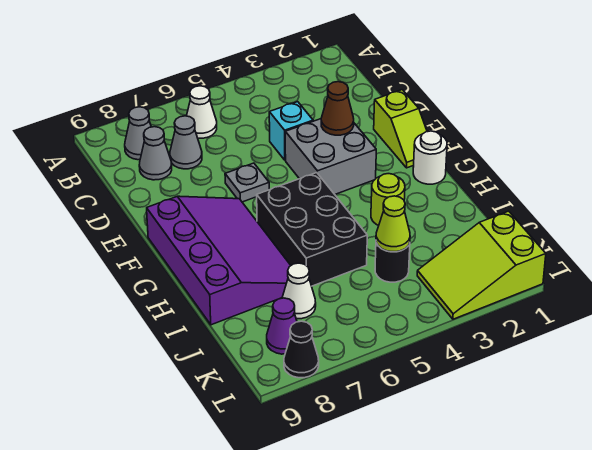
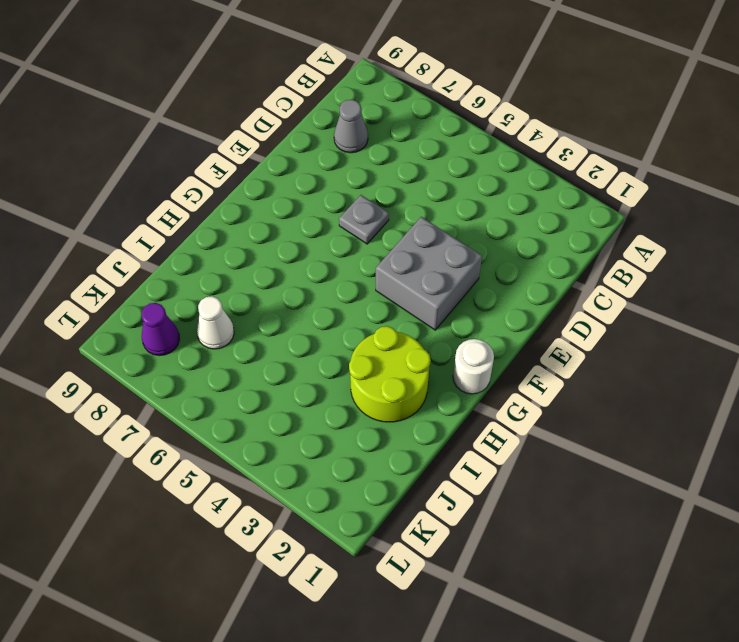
lime round brick H2:I3 level 1 -> lime round brick H3 level 1
none -> white cone B6 level 1
none -> grey cone B8 level 1
none -> grey cone C7 level 1

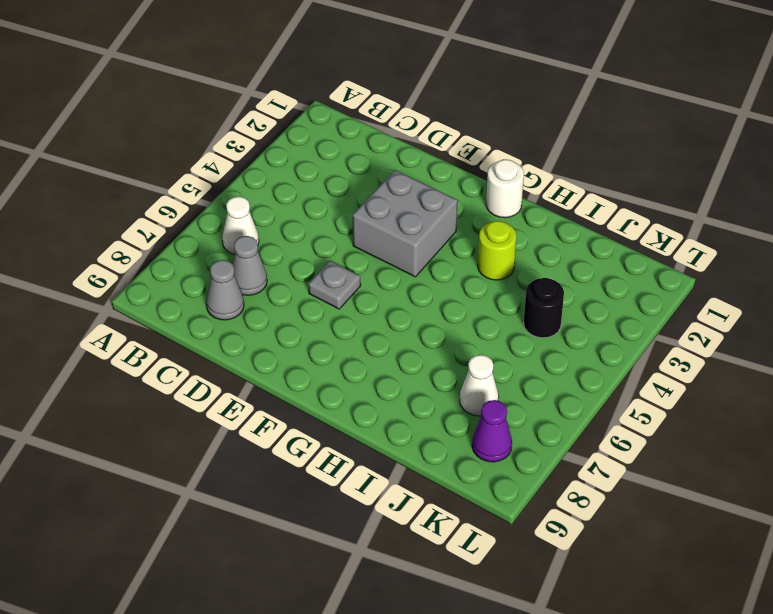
none -> grey cone B8 level 1
none -> cyan brick D4 level 1
none -> lime slope E1:F1 level 1 top E

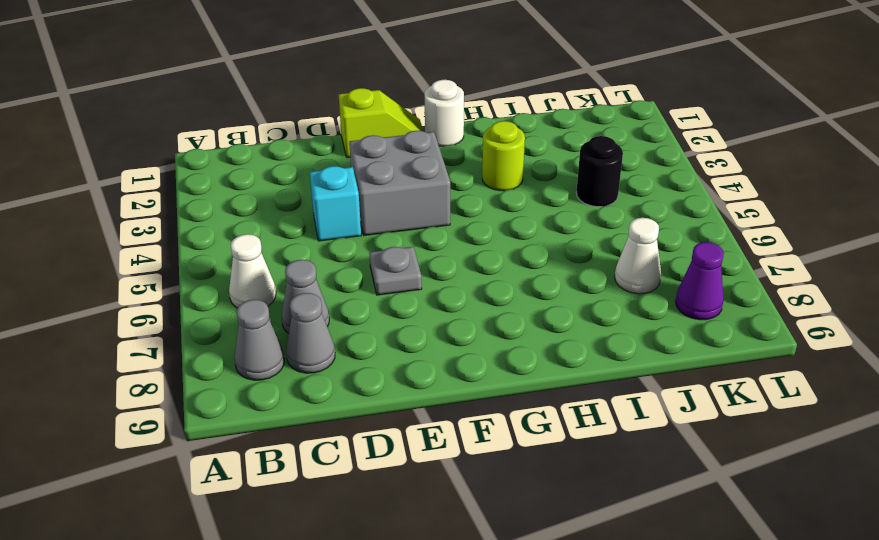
none -> purple slope F7:I9 level 1 top 9
none -> black brick G5:I6 level 1
none -> lime slope K1:L3 level 1 top 1

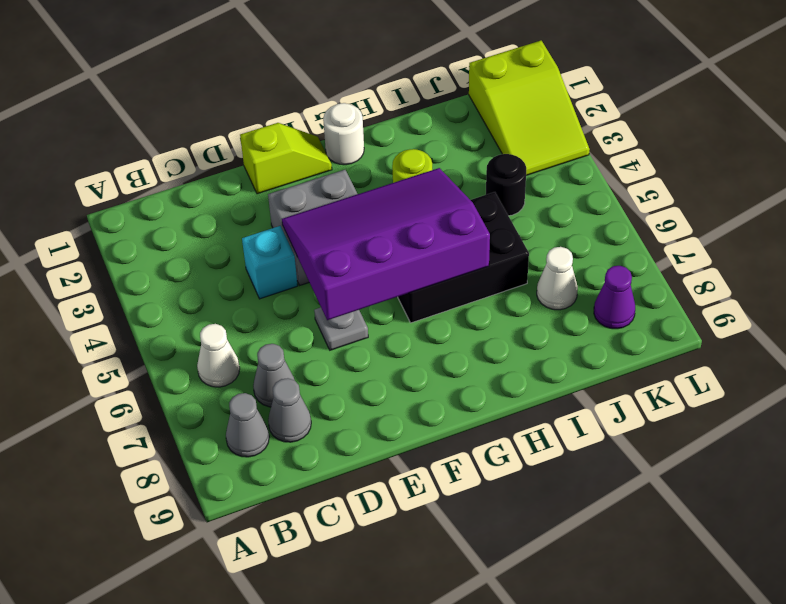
purple slope E4:H6 level 2 top 6 -> purple slope F7:I9 level 1 top 9
none -> black cone L8 level 1
none -> brown cone E3 level 2
none -> lime cone J4 level 2

